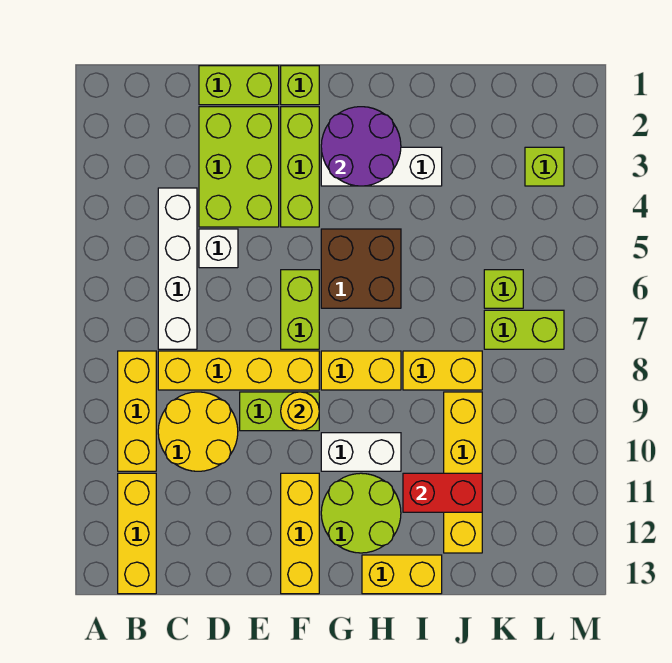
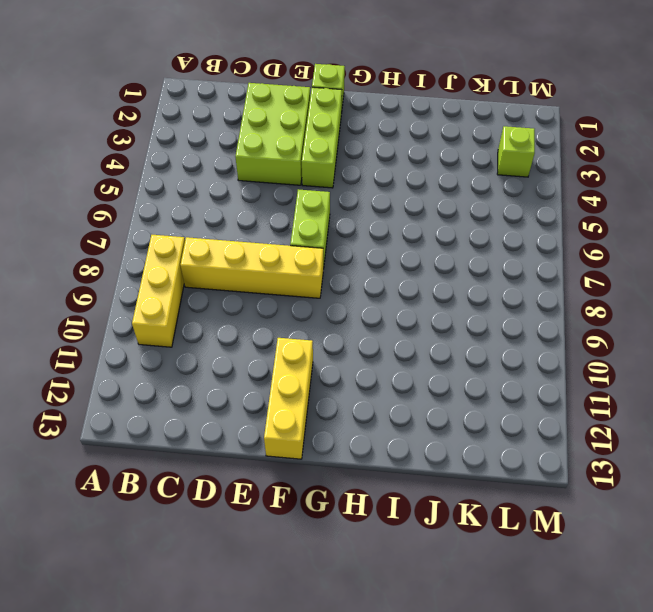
none -> yellow brick B11:B13 level 1
none -> white brick C4:C7 level 1
none -> yellow round brick C9:D10 level 1

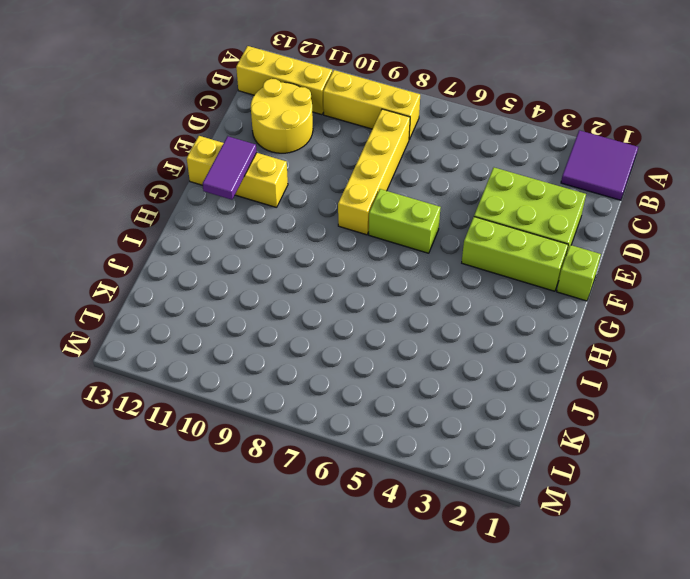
purple tile A1:B2 level 1 -> none
yellow round brick C11:D12 level 1 -> yellow round brick C9:D10 level 1
purple tile F12:G12 level 2 -> none
none -> white brick C4:C7 level 1
none -> lime brick D1:E1 level 1
none -> white brick D5 level 1

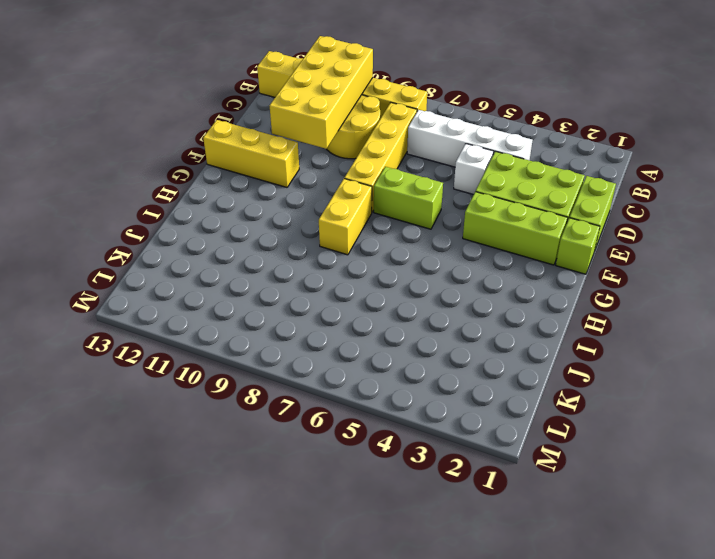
yellow brick B10:E11 level 2 -> none
none -> lime brick E9:F9 level 1
none -> white brick G3:I3 level 1
none -> brown brick G5:H6 level 1

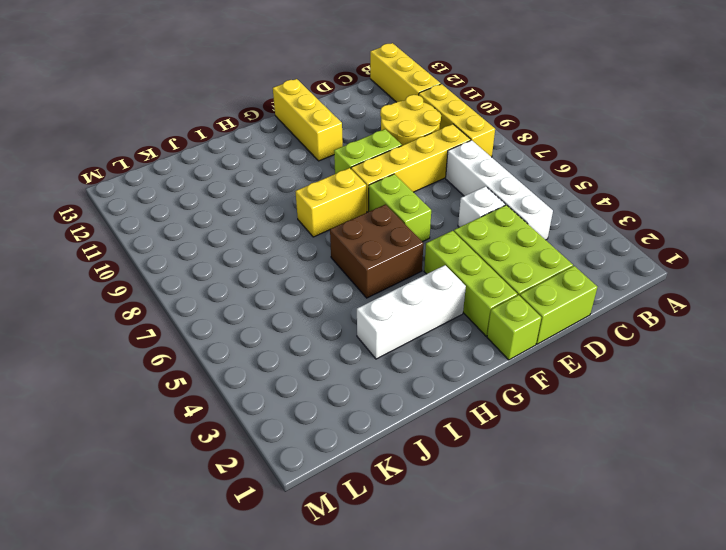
none -> white brick G10:H10 level 1
none -> lime round brick G11:H12 level 1
none -> yellow brick H13:I13 level 1

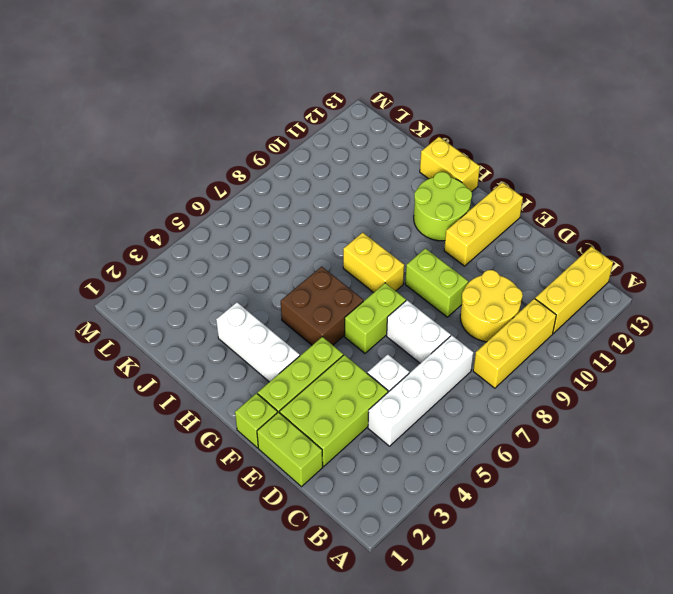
white brick D7:E7 level 1 -> white brick G10:H10 level 1
none -> yellow brick C8:F8 level 1
none -> yellow brick I8:J8 level 1
none -> yellow brick J9:J12 level 1

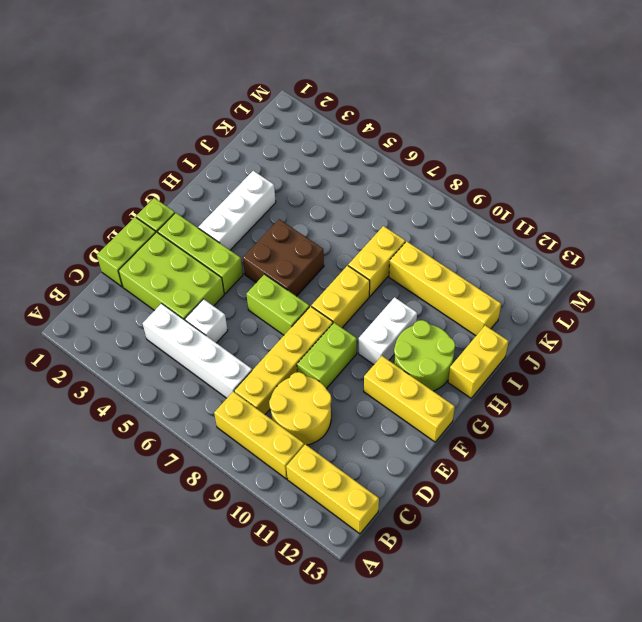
none -> lime brick K6 level 1
none -> lime brick K7:L7 level 1
none -> lime brick L3 level 1

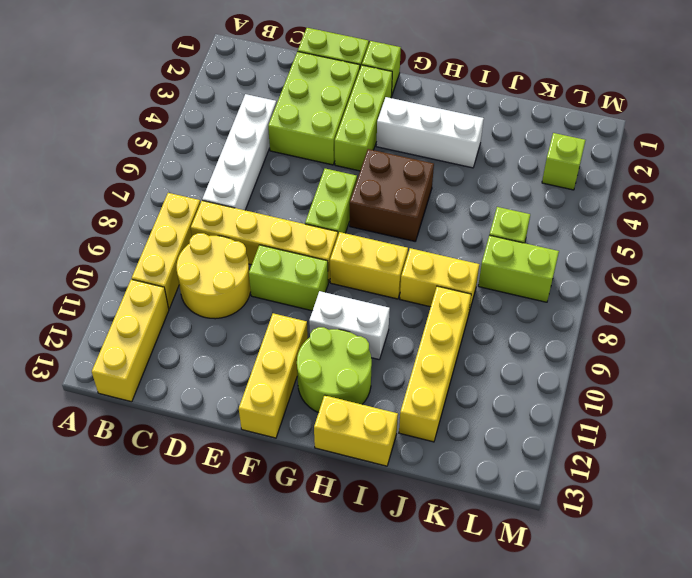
none -> white brick D5 level 1
none -> yellow round brick F9 level 2
none -> purple round brick G2:H3 level 2

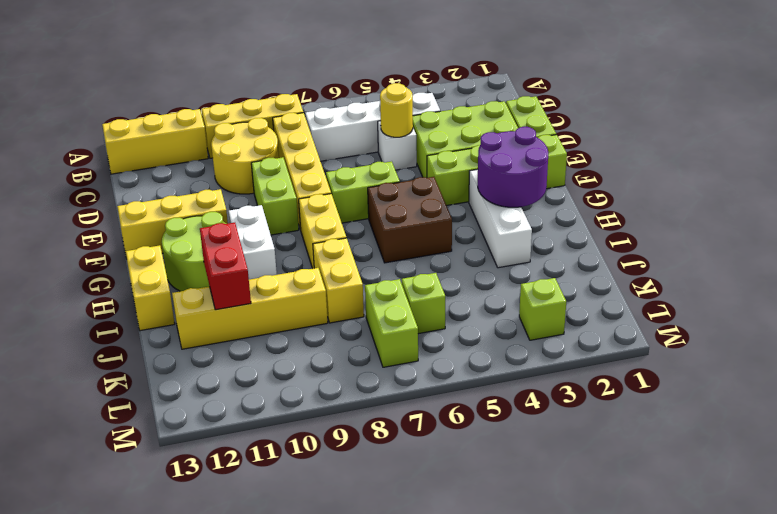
yellow round brick D5 level 2 -> yellow round brick F9 level 2

